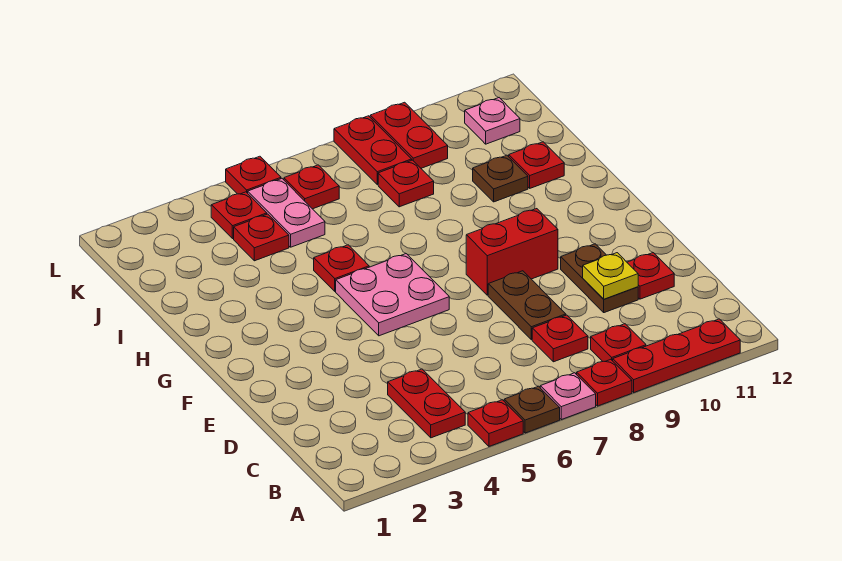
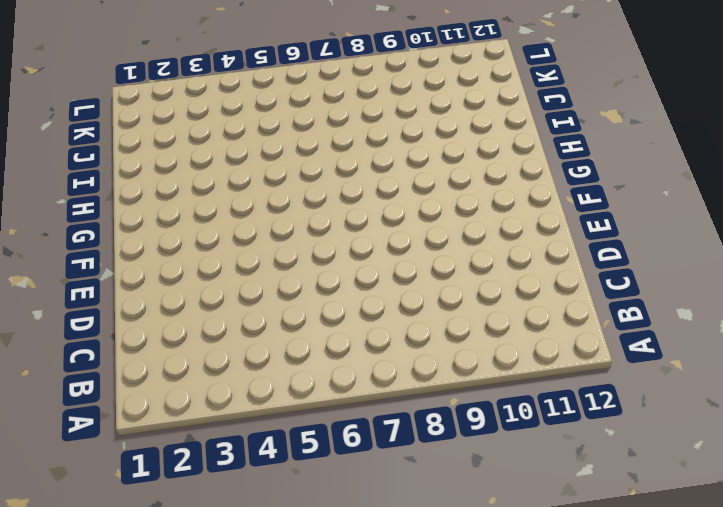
none -> red plate A5 level 1
none -> brown plate A6 level 1
none -> pink plate A7 level 1

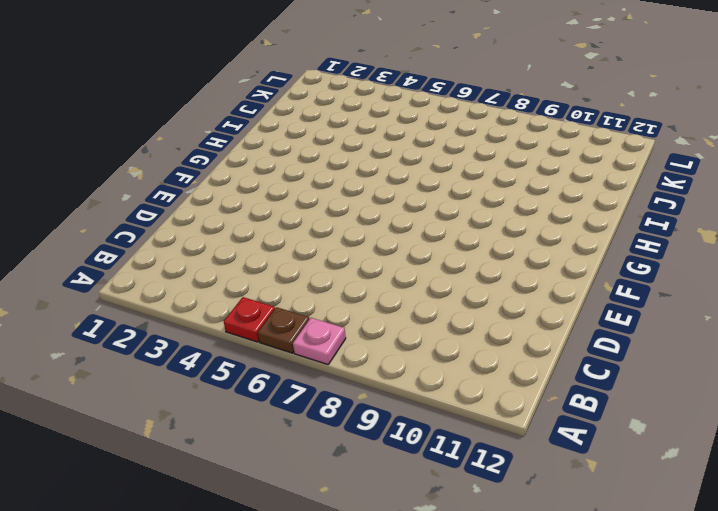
none -> red plate A8 level 1
none -> red plate A9:A11 level 1
none -> red plate B4:C4 level 1

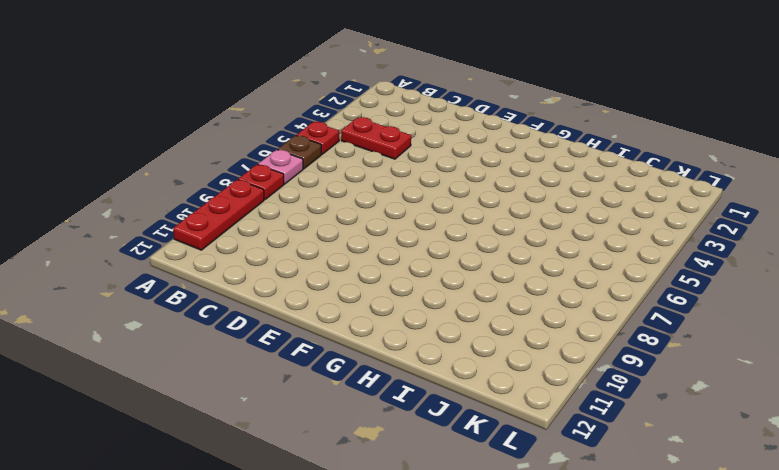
none -> red plate B9 level 1
none -> red plate C8 level 1
none -> brown plate D8:E8 level 1

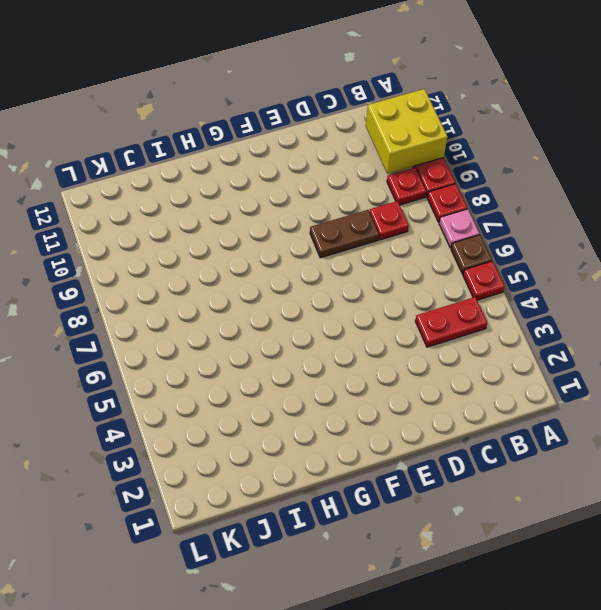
yellow brick A10:B11 level 2 -> none
none -> brown plate D10:E10 level 1
none -> red plate D11 level 1
none -> pink plate F5:G6 level 1

